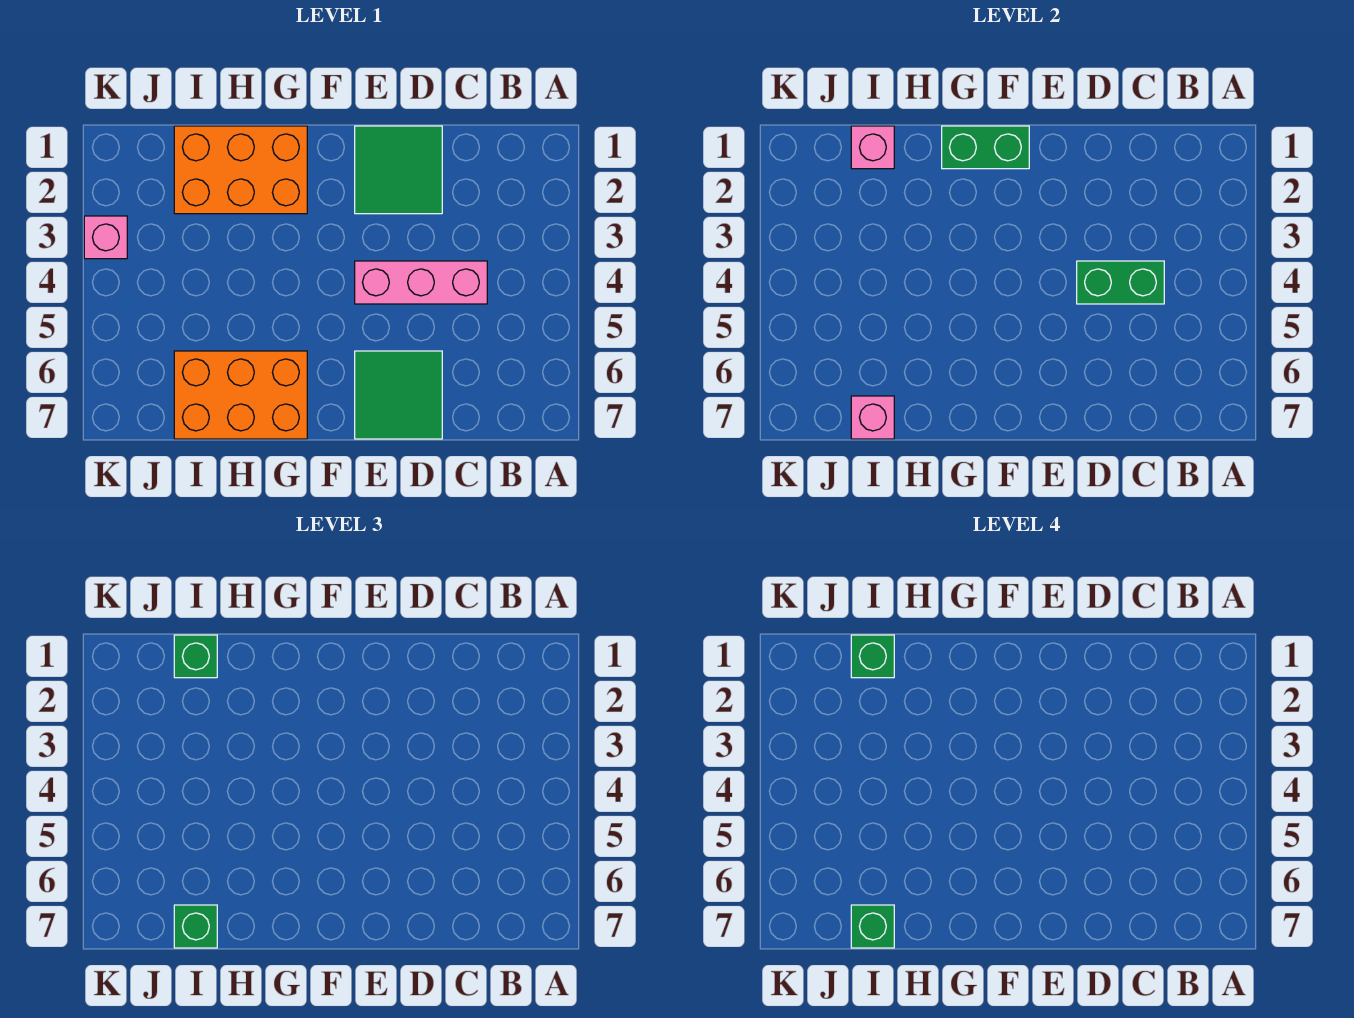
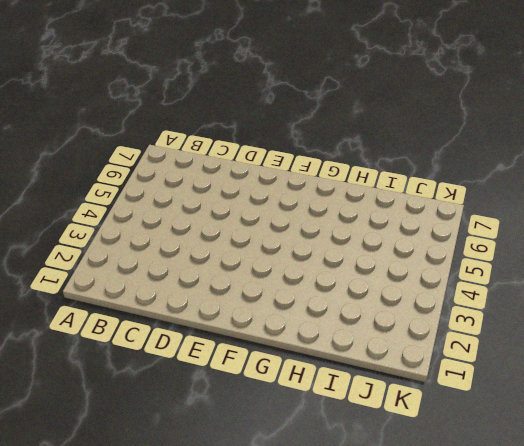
none -> pink brick C4:E4 level 1
none -> green tile D1:E2 level 1
none -> green tile D6:E7 level 1

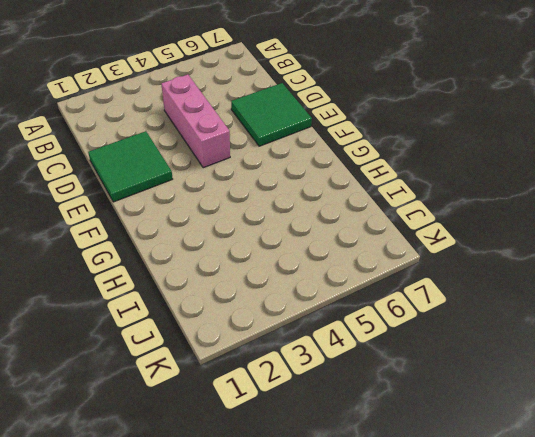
none -> orange brick G1:I2 level 1
none -> orange brick G6:I7 level 1
none -> pink brick K3 level 1

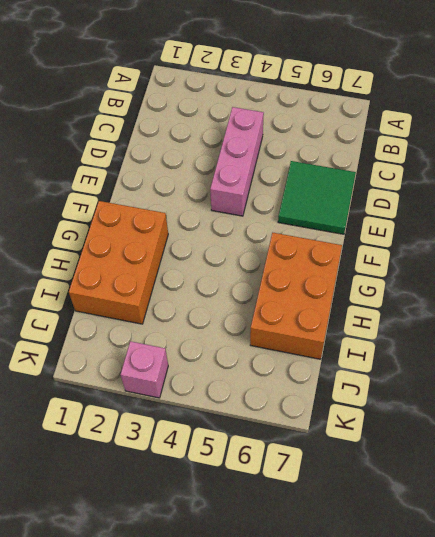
none -> green tile D1:E2 level 1
none -> green brick C4:D4 level 2
none -> green brick F1:G1 level 2

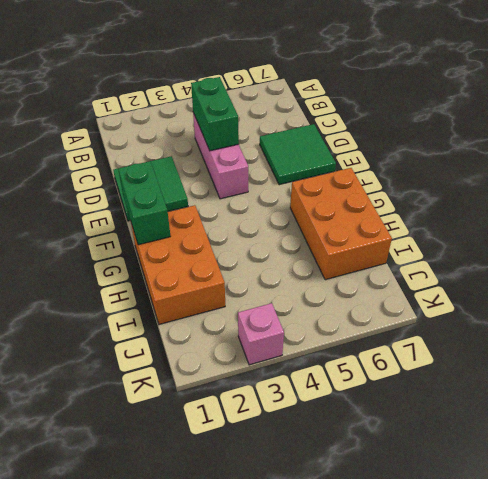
none -> pink brick I1 level 2
none -> pink brick I7 level 2
none -> green brick I1 level 3

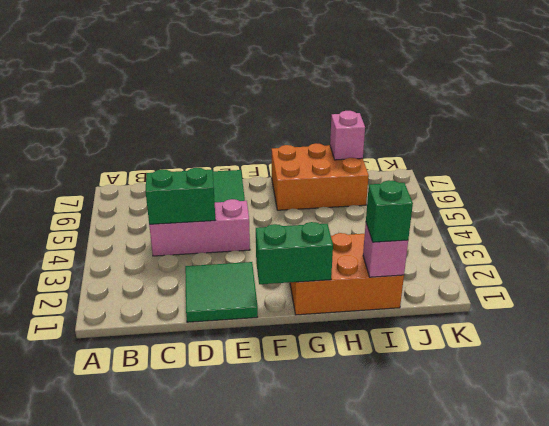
none -> pink brick K3 level 1
none -> green brick I7 level 3
none -> green brick I1 level 4

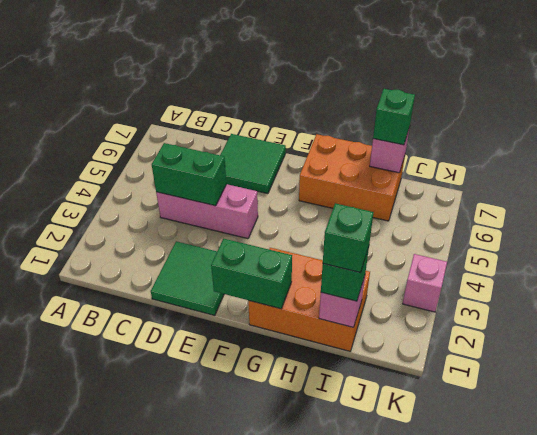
none -> green brick I7 level 4

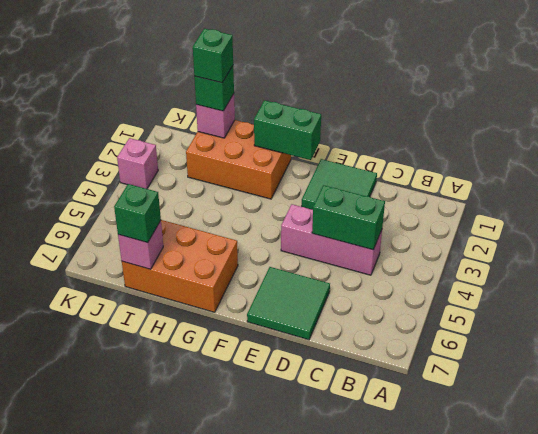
none -> green brick I7 level 4

